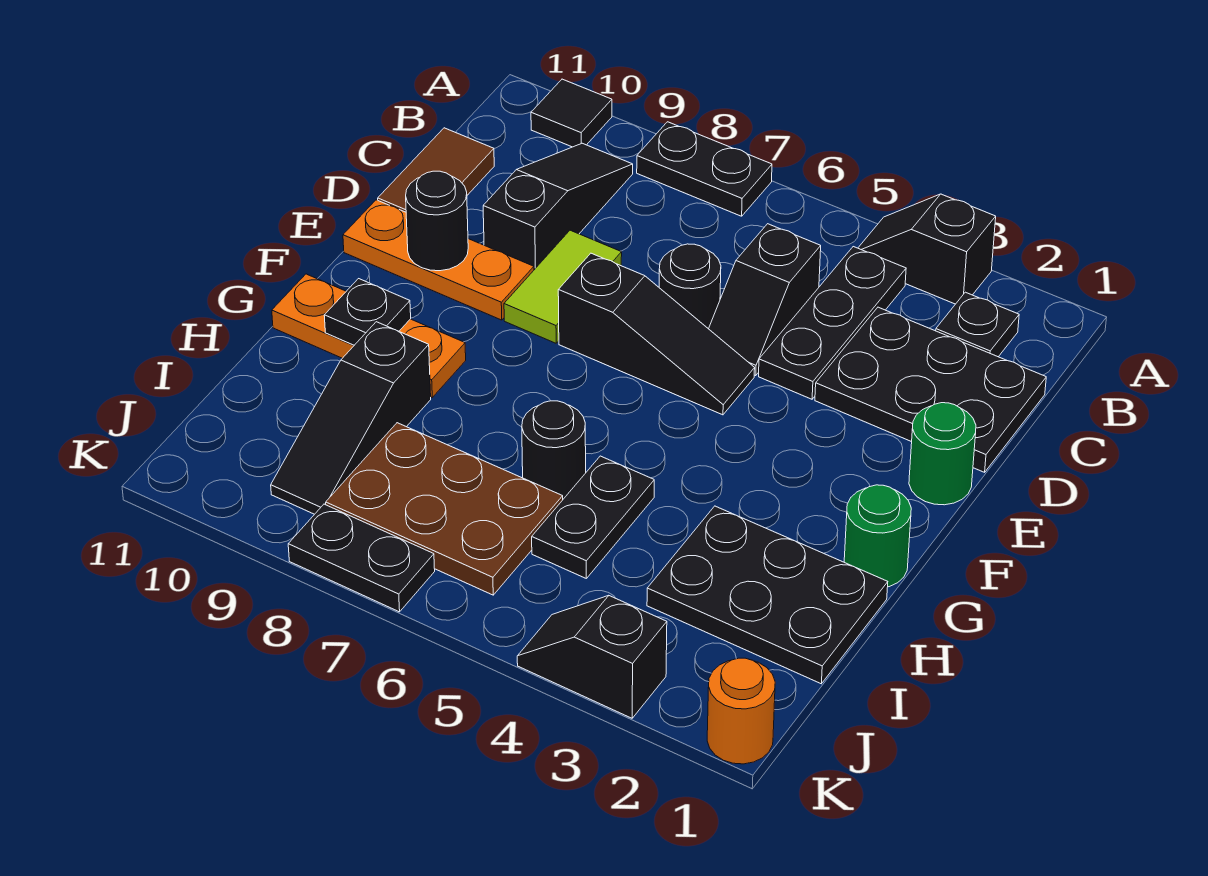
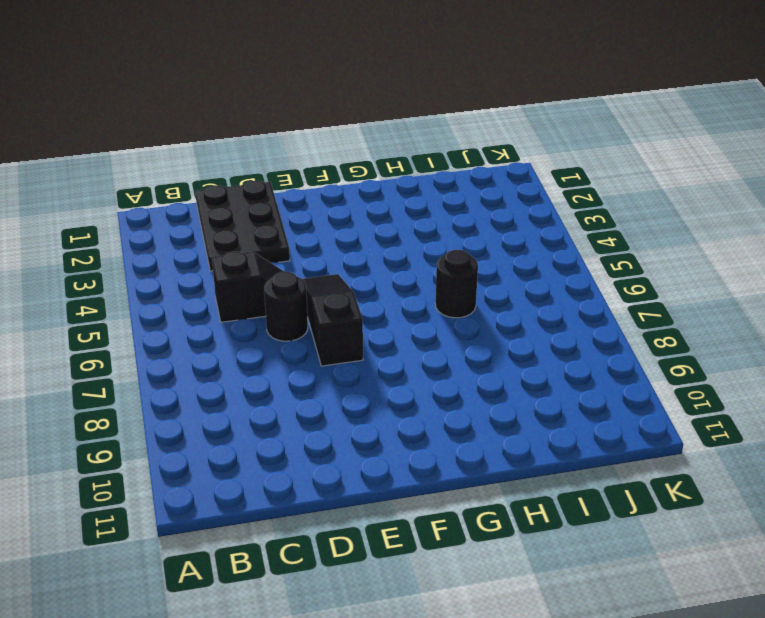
none -> black slope A3:A4 level 1 top 3
none -> black plate A7:A8 level 1
none -> black tile A10 level 1

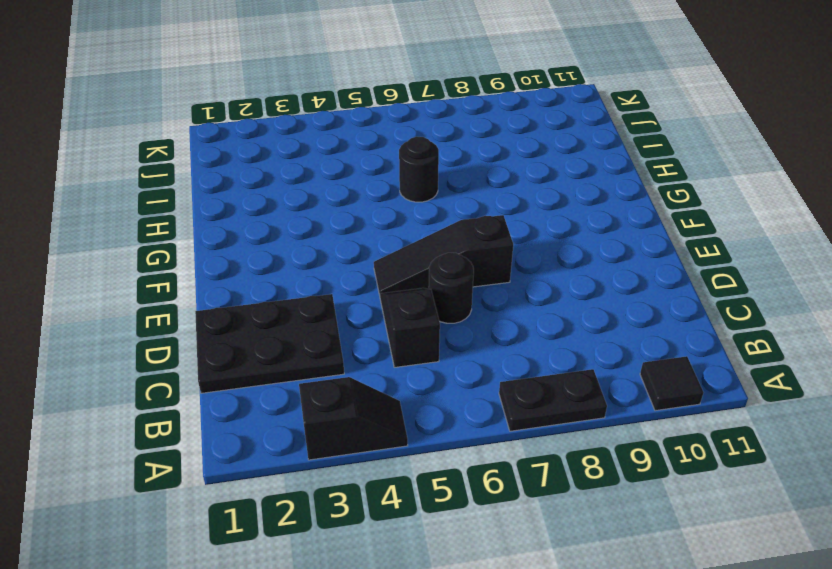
none -> black plate B2 level 1
none -> black plate B4:D4 level 1
none -> black slope B9:D9 level 1 top D

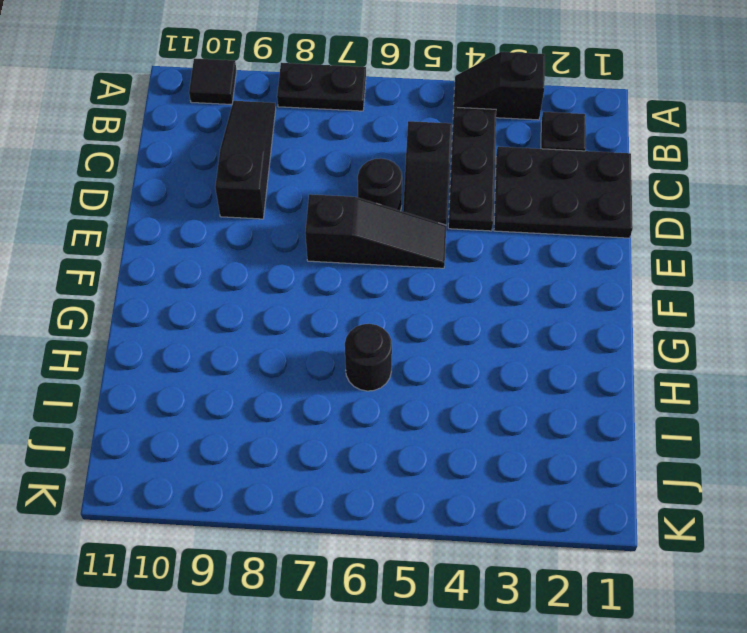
none -> brown tile C11:D11 level 1
none -> lime tile D8:E8 level 1
none -> green round brick E1 level 1

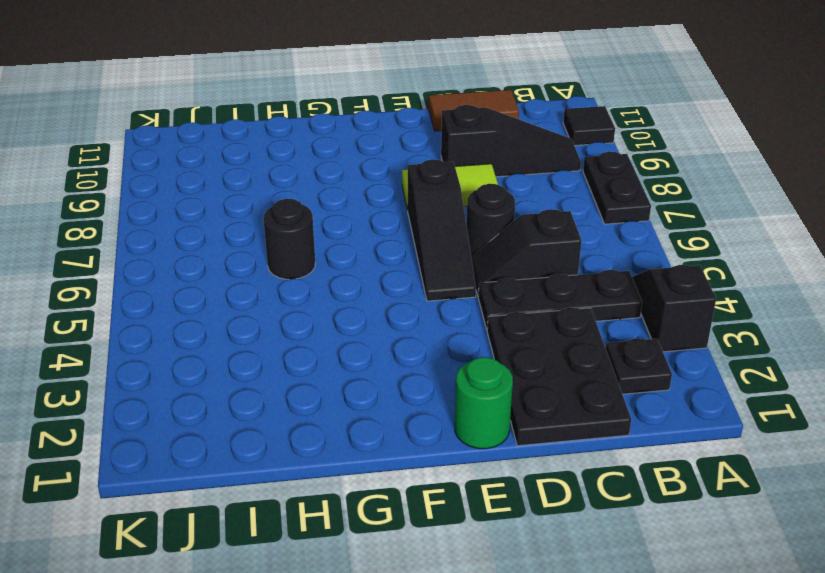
none -> orange plate E9:E11 level 1
none -> green round brick G1 level 1
none -> orange plate G9:G11 level 1

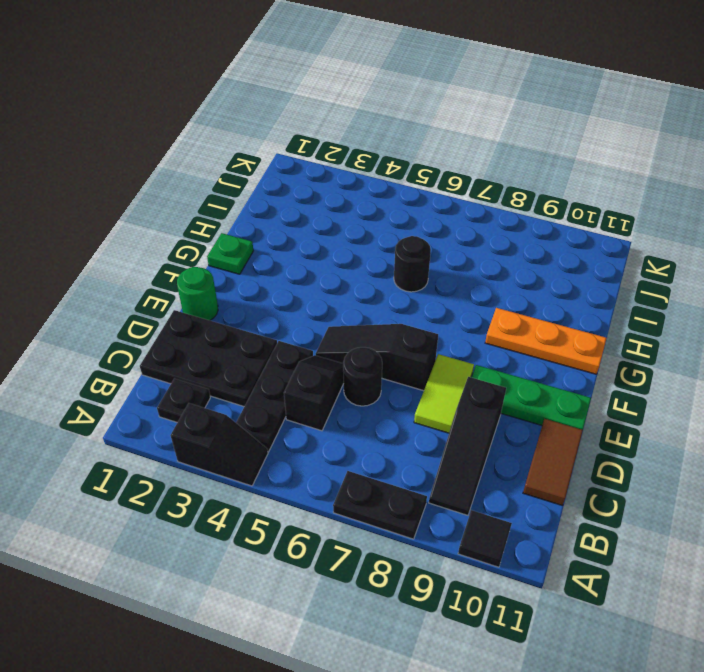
green plate E9:E11 level 1 -> orange plate E9:E11 level 1
green plate G1 level 1 -> green round brick G1 level 1
none -> black plate H1:I3 level 1
none -> black plate H5:I5 level 1
none -> black slope H9:J9 level 1 top H

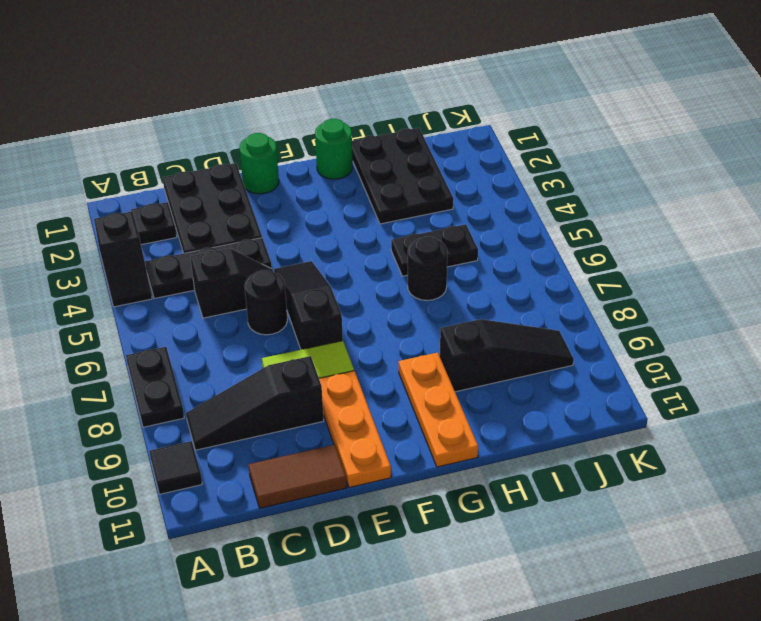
none -> brown plate I6:J8 level 1
none -> orange round brick K1 level 1
none -> black slope K3:K4 level 1 top 3

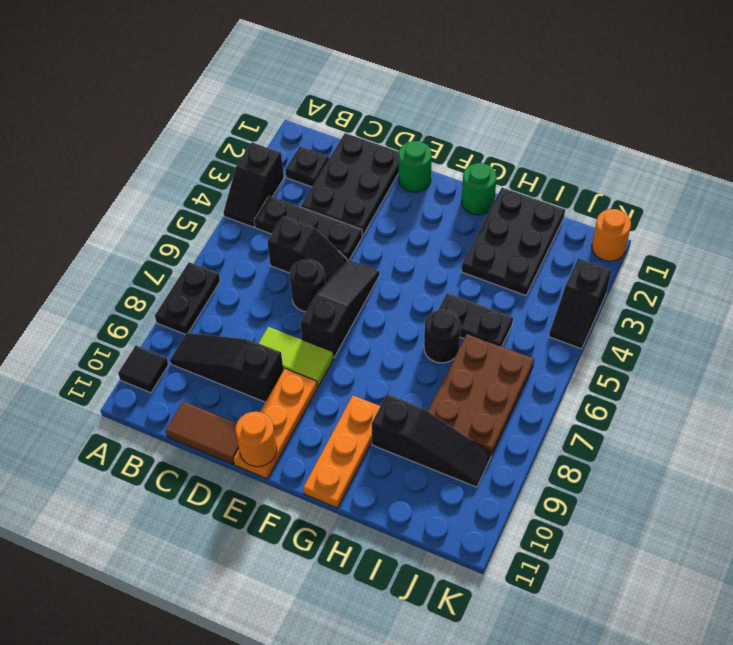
orange round brick E11 level 2 -> none
none -> black plate K7:K8 level 1
none -> black round brick E10 level 2
none -> black plate G10 level 2

